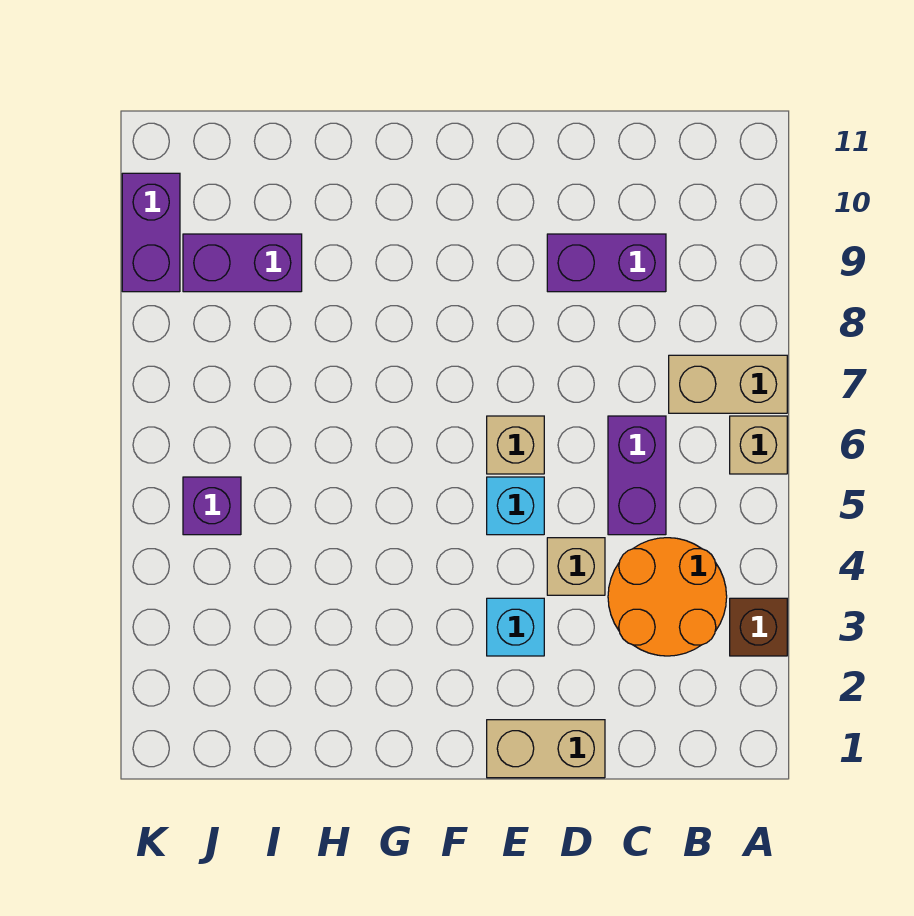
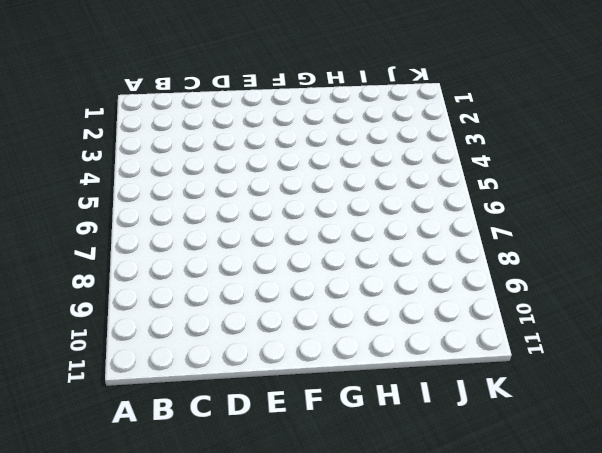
none -> brown brick A3 level 1
none -> tan brick A6 level 1
none -> tan brick A7:B7 level 1

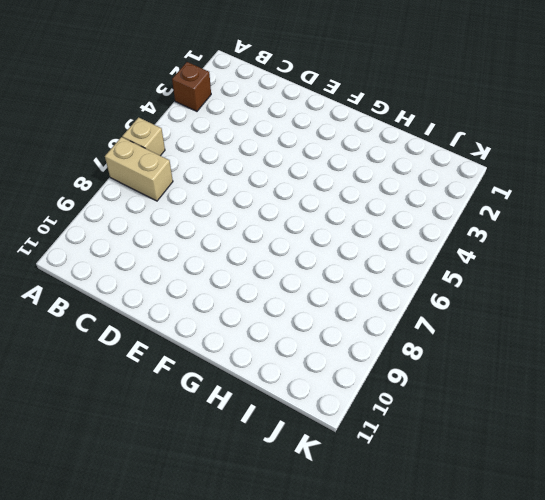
none -> orange round brick B3:C4 level 1
none -> purple brick C5:C6 level 1
none -> purple brick C9:D9 level 1

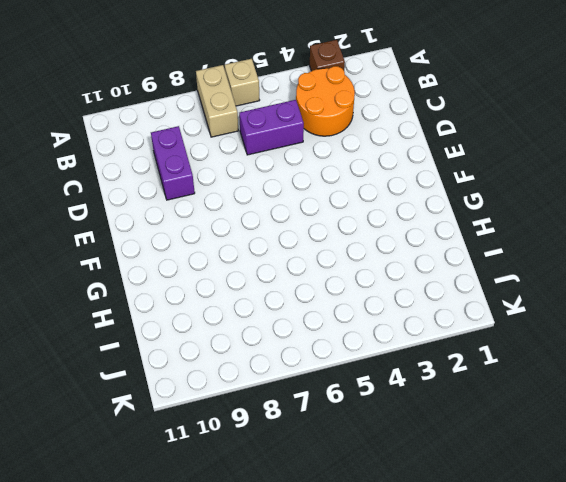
none -> tan brick D1:E1 level 1
none -> tan brick D4 level 1
none -> cyan brick E3 level 1

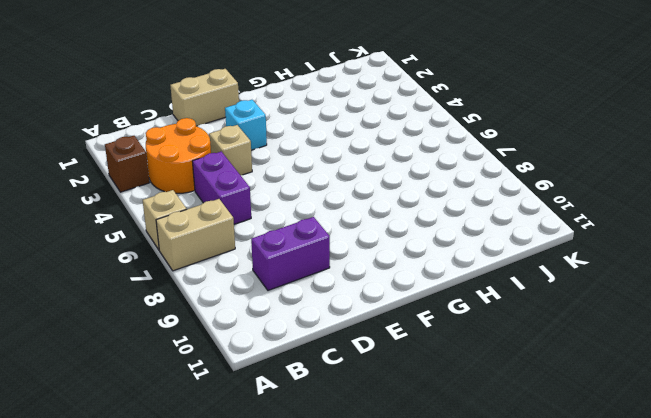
none -> cyan brick E5 level 1
none -> tan brick E6 level 1
none -> purple brick I9:J9 level 1

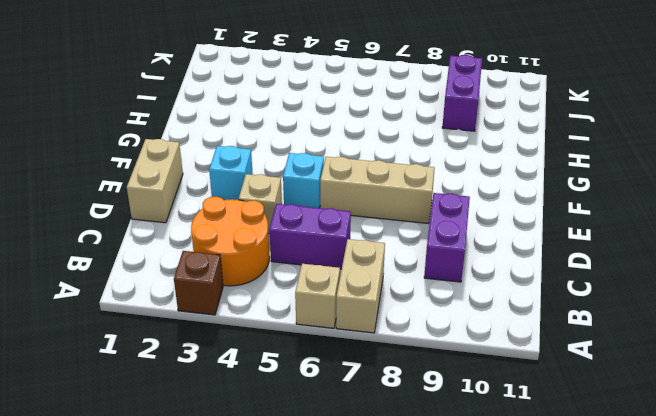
tan brick E6:E8 level 1 -> tan brick E6 level 1
none -> purple brick J5 level 1
none -> purple brick K9:K10 level 1

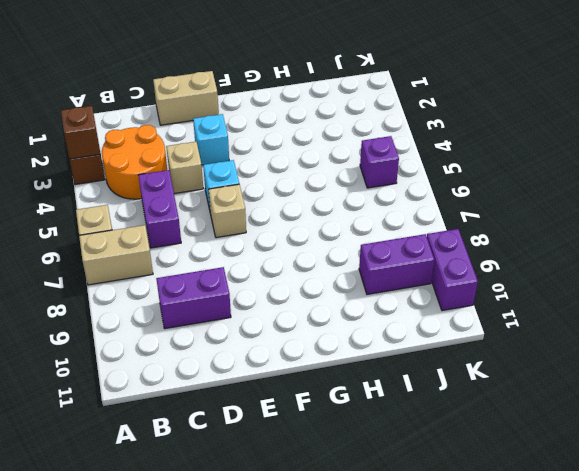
brown brick A3 level 2 -> none

